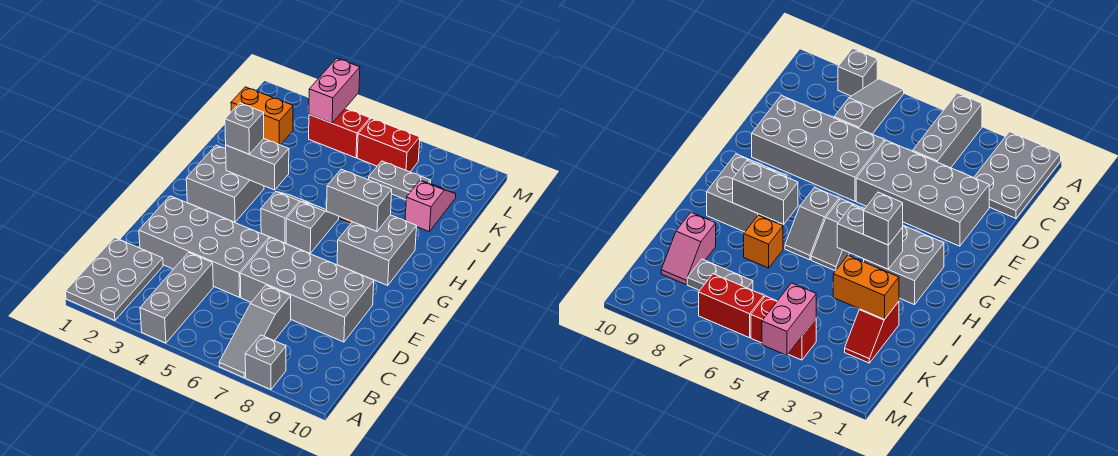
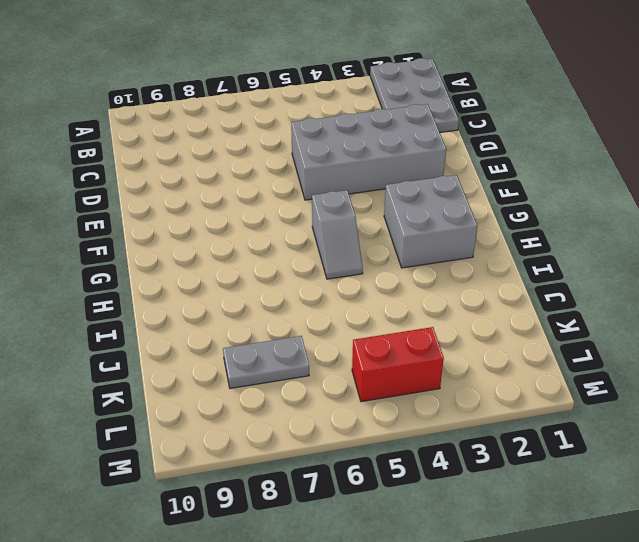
none -> grey brick A4:C4 level 1
none -> grey slope A7:C7 level 1 top C
none -> grey brick A8 level 1

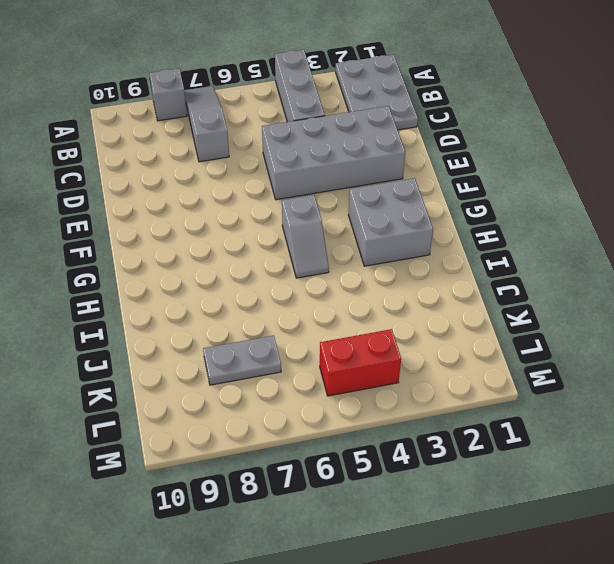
none -> grey brick D6:E9 level 1
none -> grey slope G6:H6 level 1 top G
none -> grey brick G8:H9 level 1

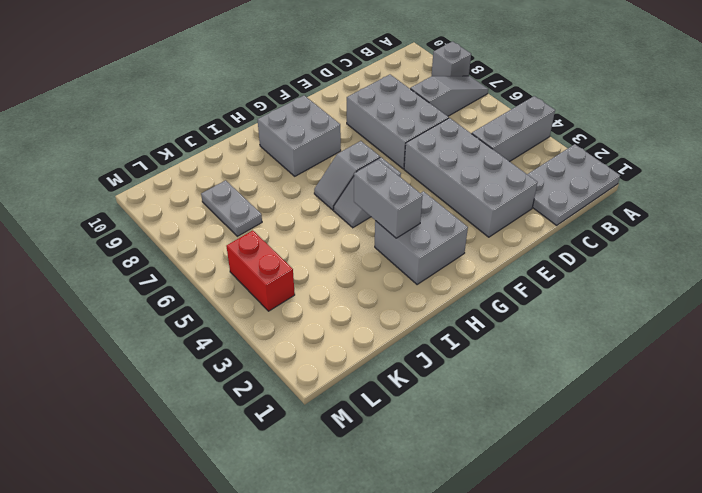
grey brick D6:E8 level 1 -> grey brick D6:E9 level 1
none -> orange brick I7 level 1
none -> red slope J2:K2 level 1 top J
none -> pink slope J9:K9 level 1 top J

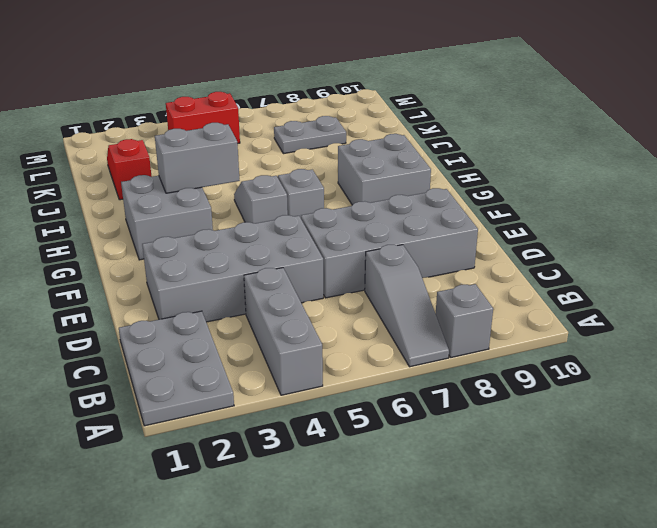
none -> orange brick I7 level 1
none -> pink slope J9:K9 level 1 top J
none -> red brick L6:L7 level 1

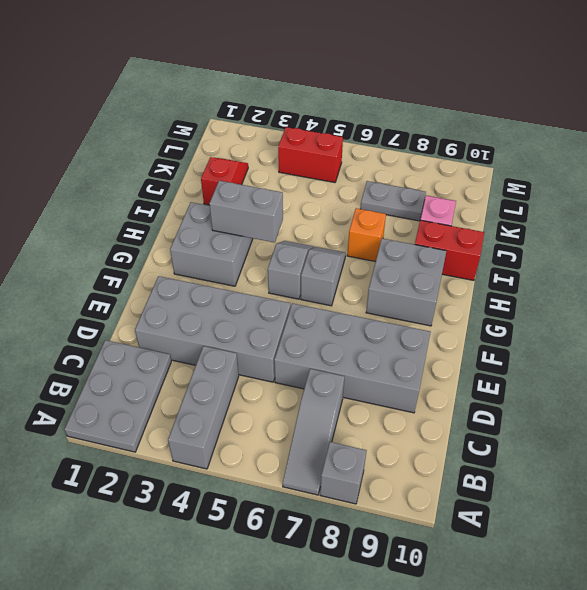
red brick I9:I10 level 1 -> red brick L6:L7 level 1
none -> grey brick H7:H8 level 2
none -> orange brick J2:J3 level 2
none -> pink brick L4:M4 level 2

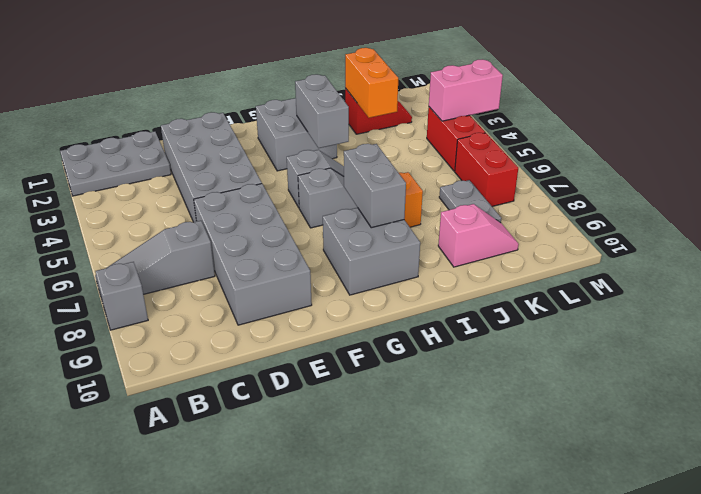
none -> grey brick A4:C4 level 1
none -> grey brick H3 level 3

